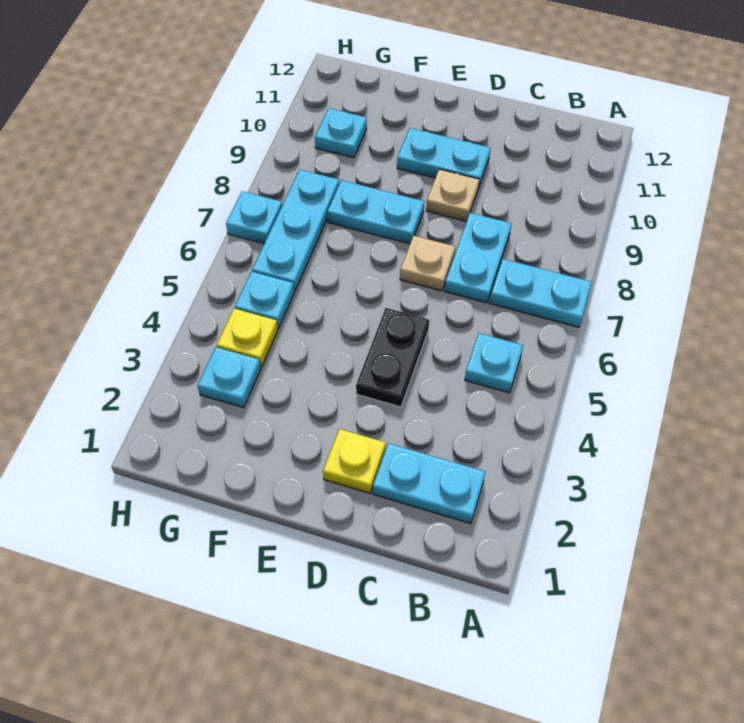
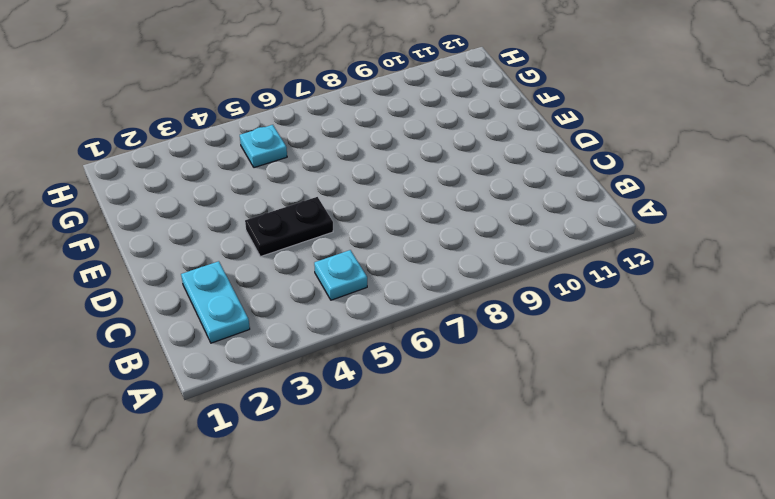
none -> cyan plate A7:B7 level 1
none -> cyan plate C7:C8 level 1
none -> yellow plate D2 level 1

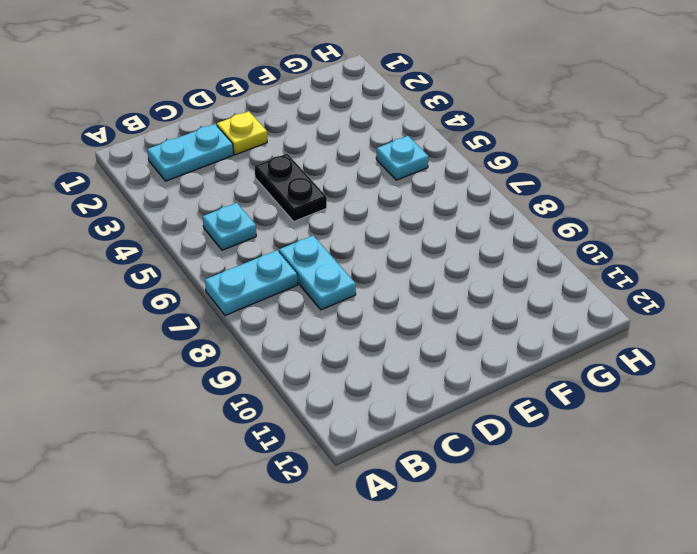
none -> tan plate D7 level 1
none -> tan plate D9 level 1
none -> cyan plate D10:E10 level 1

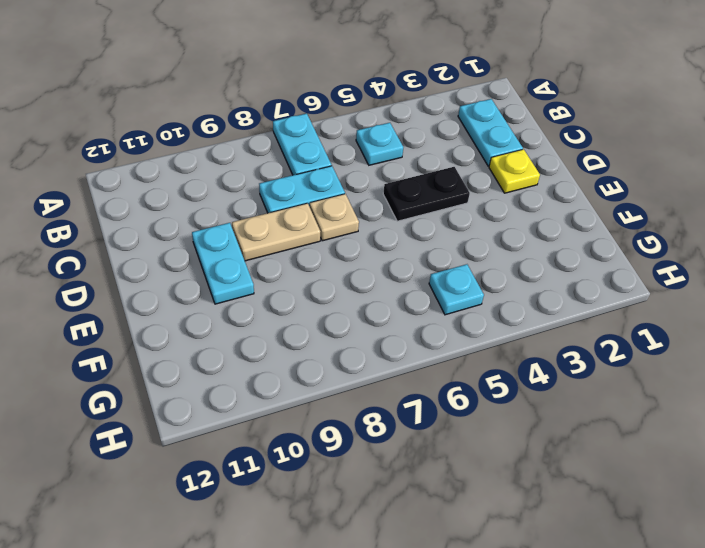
tan plate D8:D9 level 1 -> tan plate D9 level 1
none -> cyan plate E8:F8 level 1
none -> cyan plate G3 level 1
none -> yellow plate G4 level 1

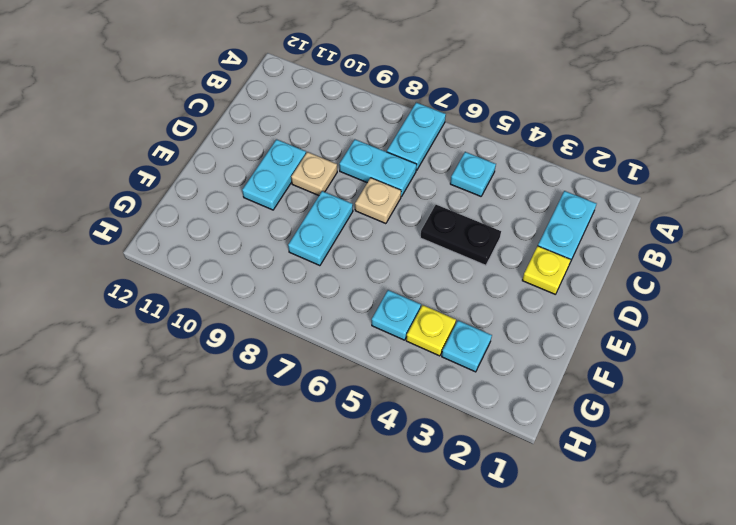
none -> cyan plate G6:G8 level 1
none -> cyan plate G10 level 1
none -> cyan plate H7 level 1

